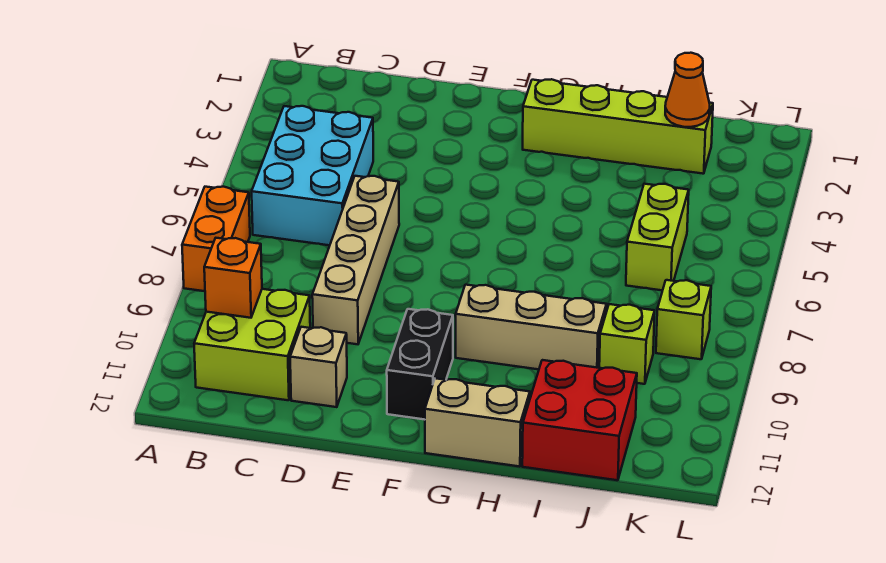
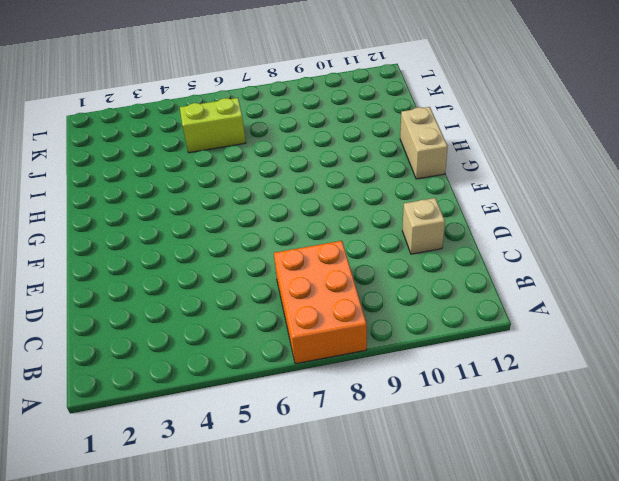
orange brick A7:C8 level 1 -> orange brick A7:A8 level 1
none -> cyan brick B4:C6 level 1
none -> lime brick B10:C11 level 1
none -> tan brick D6:D9 level 1

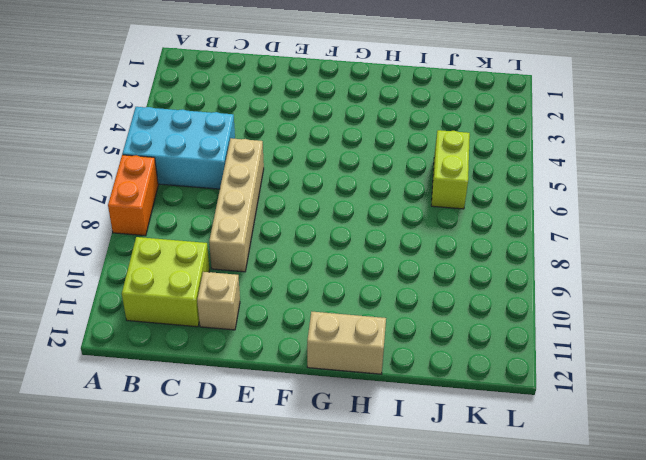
cyan brick A5:C6 level 1 -> cyan brick B4:C6 level 1
none -> black brick F10:F11 level 1
none -> lime brick G2:J2 level 1
none -> tan brick G9:I9 level 1

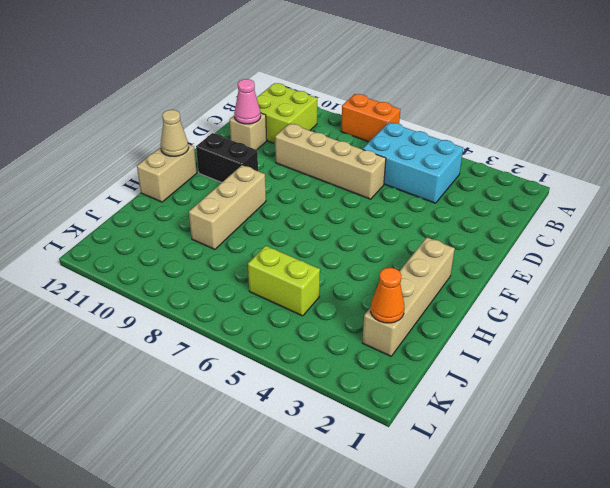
pink cone D11 level 2 -> none
tan brick G2:J2 level 1 -> lime brick G2:J2 level 1
tan cone G12 level 2 -> none
none -> red brick I11:J12 level 1
none -> lime brick J9 level 1
none -> lime brick K8 level 1

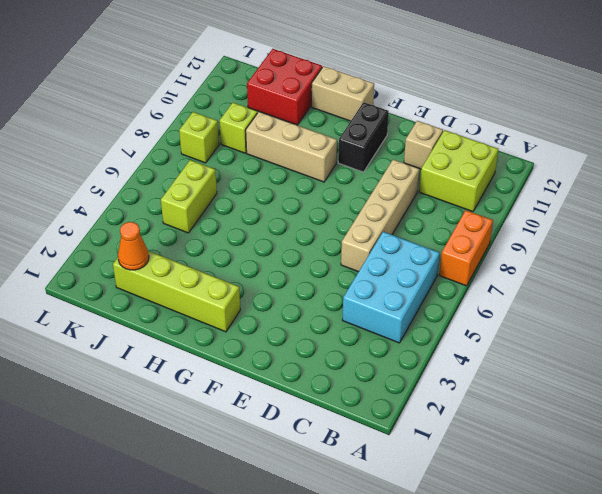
none -> orange brick B10 level 2

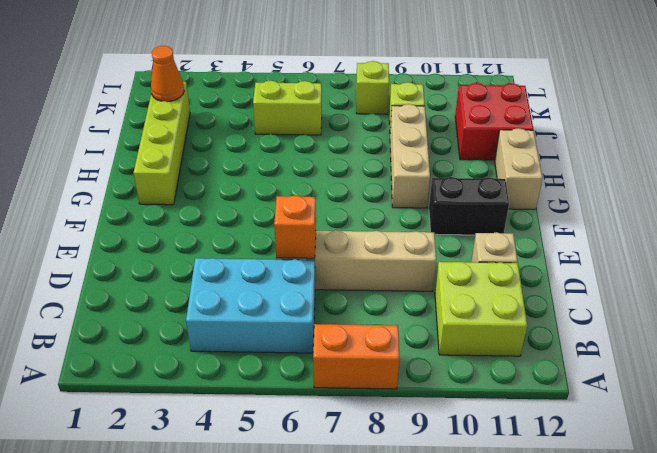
orange brick D6 level 2 -> orange brick B10 level 2

